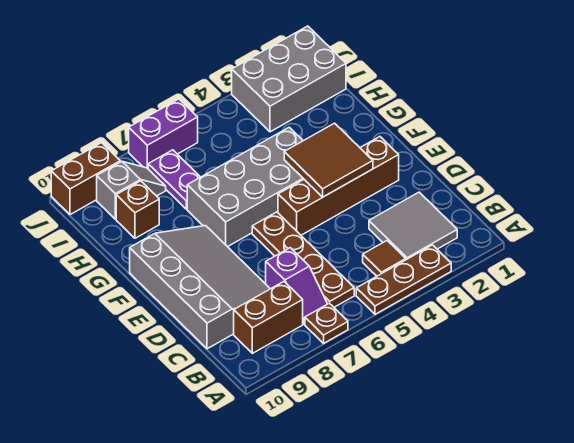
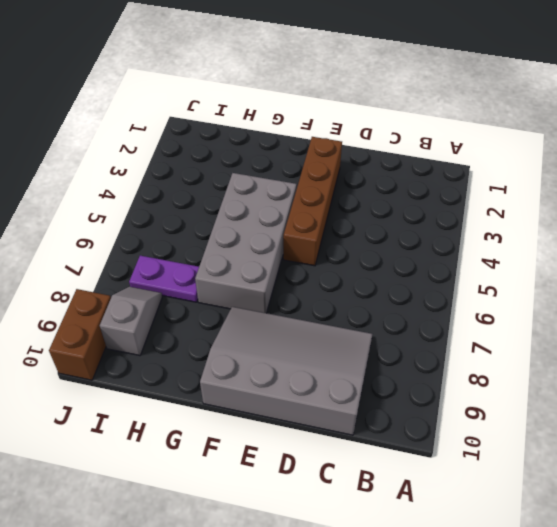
none -> brown plate A3:A5 level 1
none -> brown plate A7 level 1
none -> grey tile B2:C3 level 1

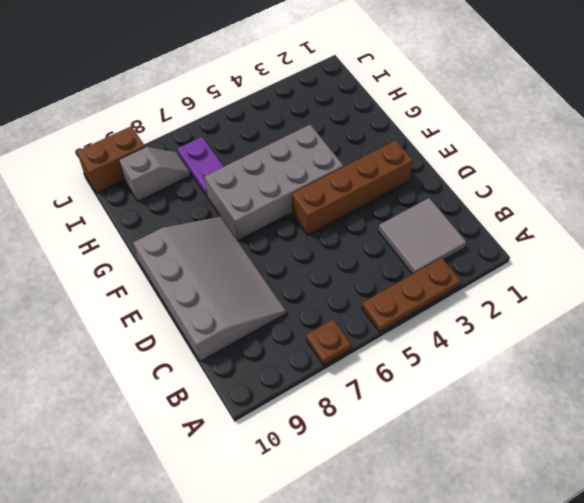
none -> brown tile B4 level 1
none -> brown plate B6:E6 level 1
none -> purple slope B7:C7 level 1 top C

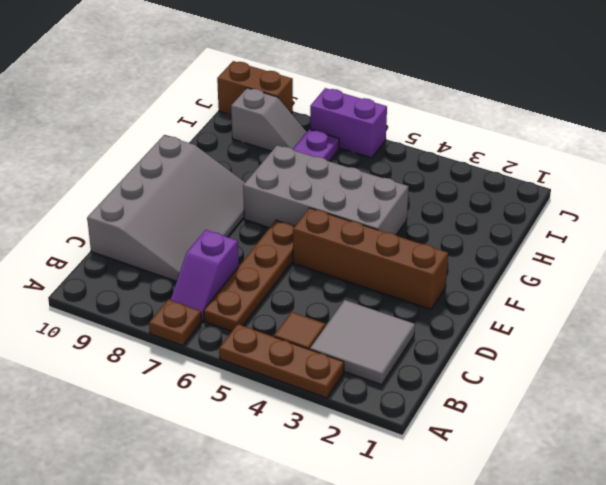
none -> brown brick B8:B9 level 1
none -> brown brick H9 level 1
none -> grey brick I1:J3 level 1

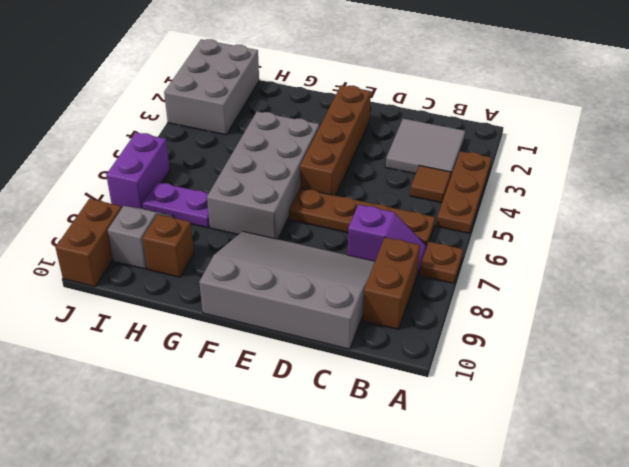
none -> brown tile E3:F4 level 2

